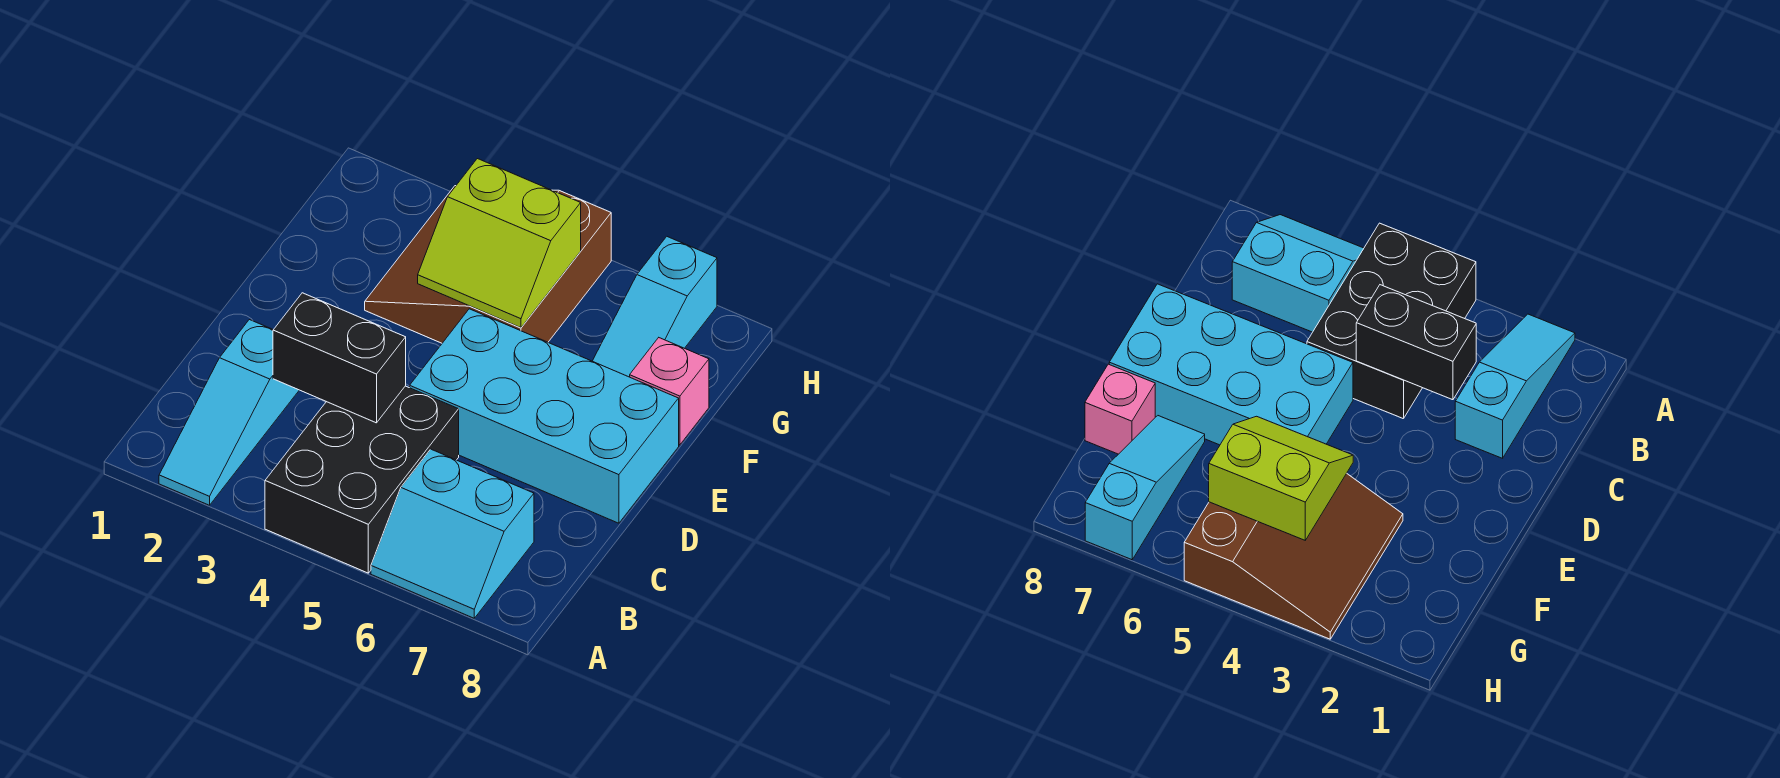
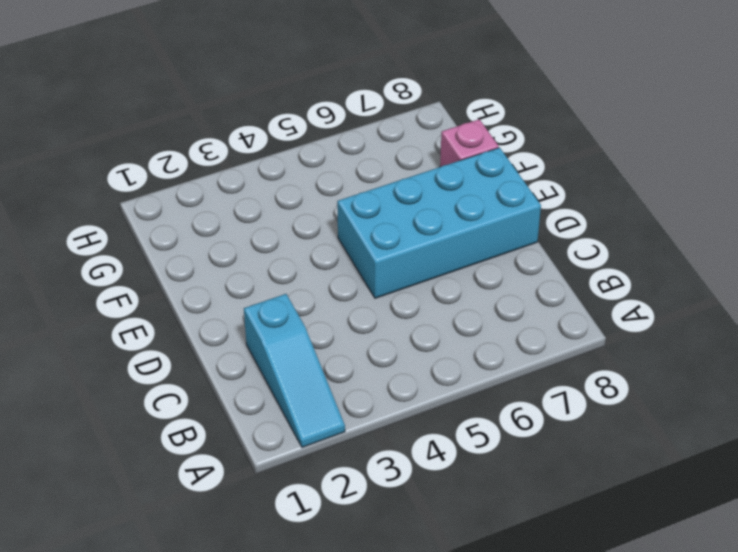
none -> black brick A4:C5 level 1
none -> cyan slope A6:B7 level 1 top B

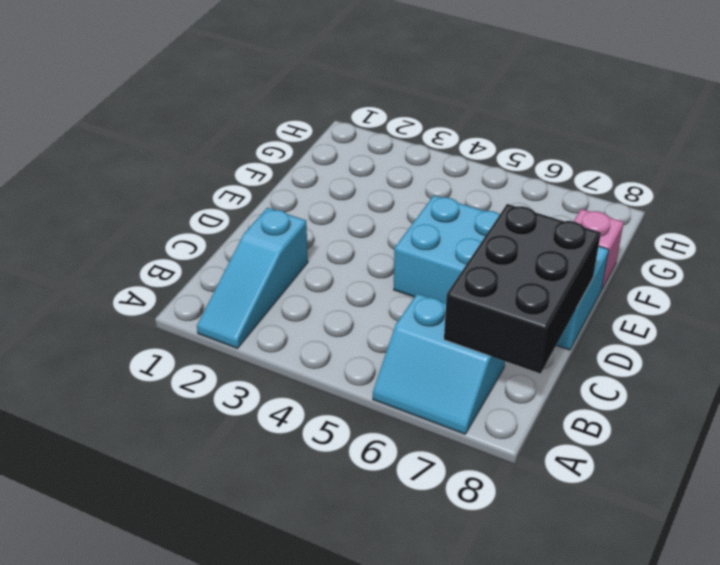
black brick B7:D8 level 2 -> black brick A4:C5 level 1
none -> brown slope F3:H5 level 1 top 5
none -> cyan slope F7:H7 level 1 top H

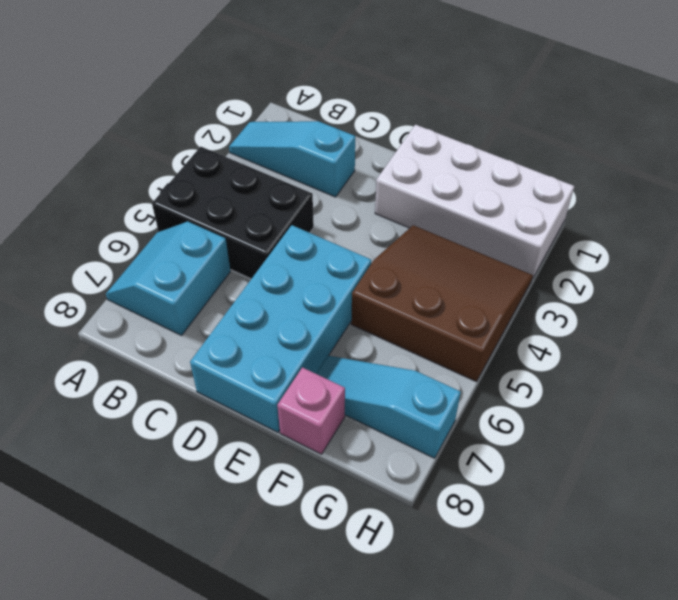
white brick E1:H2 level 1 -> none
none -> black brick C3:C4 level 2
none -> lime slope F4:G5 level 2 top G

